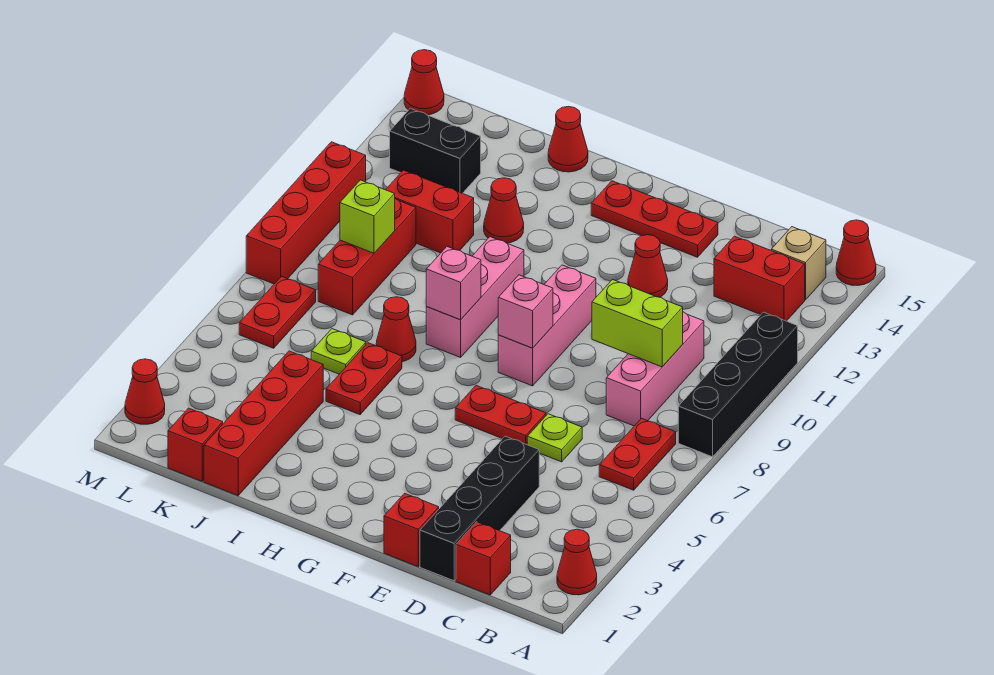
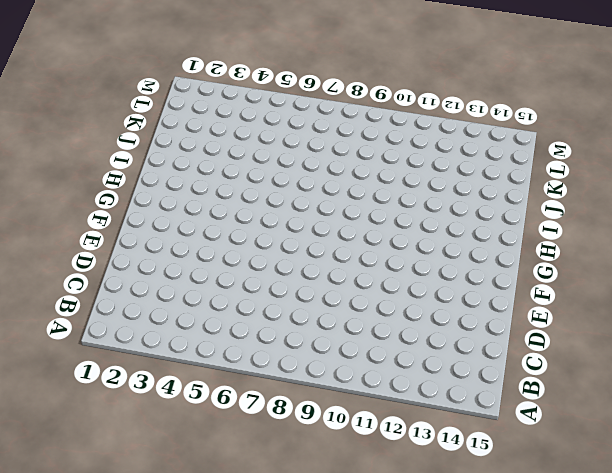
none -> red cone A2 level 1
none -> black brick A8:A11 level 1
none -> red cone A15 level 1
none -> red plate B6:B7 level 1

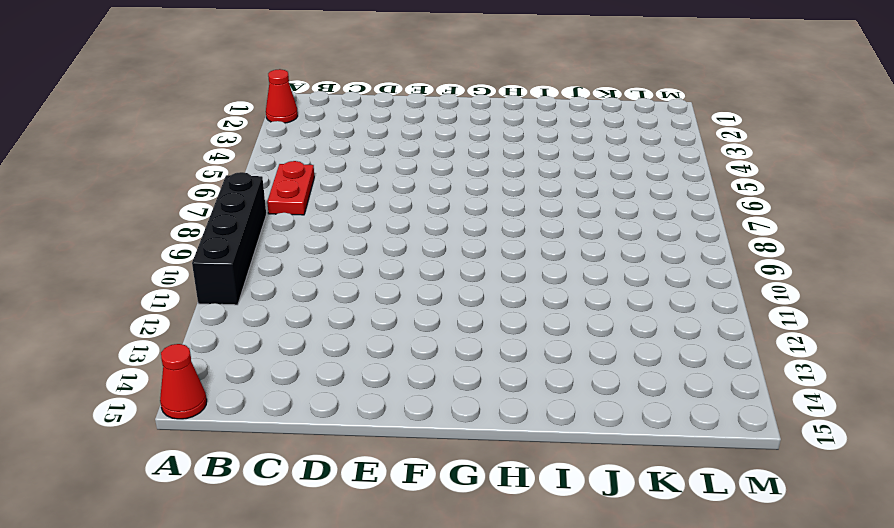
none -> red brick B13:C13 level 1
none -> tan brick B14 level 1
none -> red brick C1 level 1
none -> pink brick C8:C10 level 1

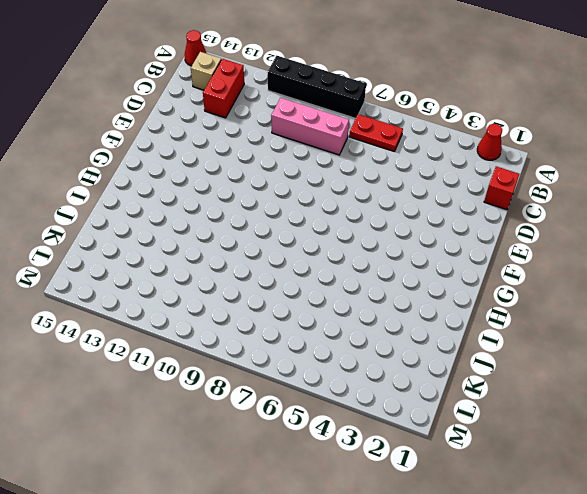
none -> black brick D1:D4 level 1
none -> lime plate D6 level 1
none -> red brick E1 level 1
none -> red plate E6:F6 level 1

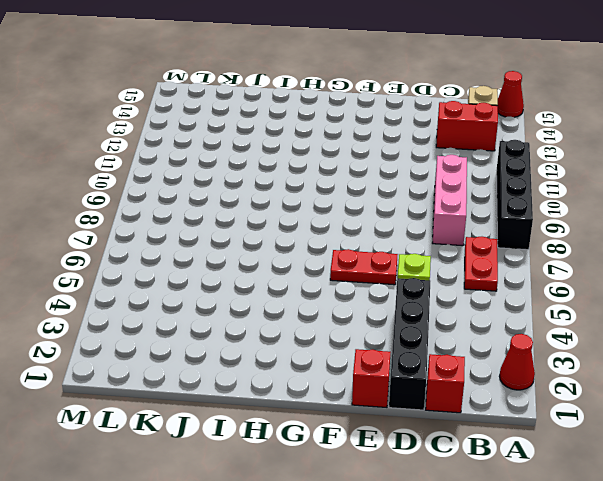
none -> red cone E12 level 1
none -> red plate E14:G14 level 1
none -> pink brick F8:F10 level 1
none -> pink brick H8:H10 level 1

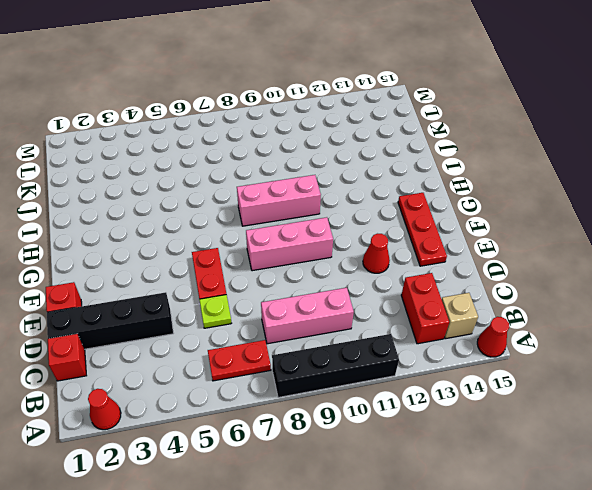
none -> red plate I5:I6 level 1
none -> red cone I7 level 1
none -> red cone I12 level 1
none -> red cone I15 level 1

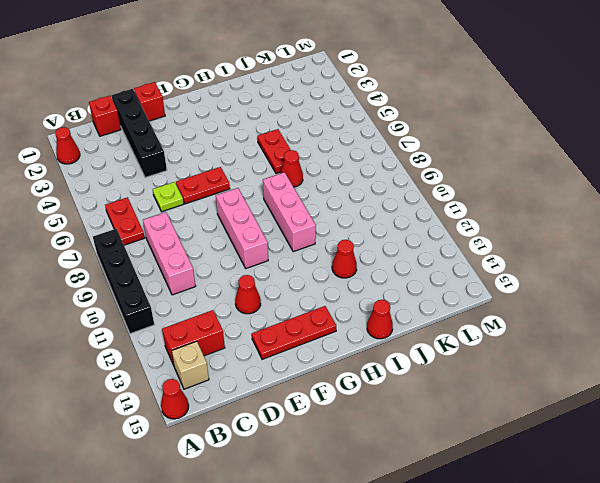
none -> red brick J1:J4 level 1
none -> lime plate J6 level 1
none -> red brick J11:K11 level 1
none -> red brick K1 level 1

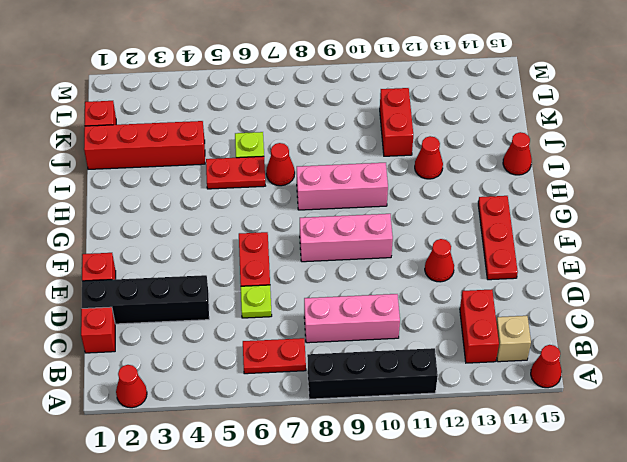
none -> red brick K8:K10 level 1
none -> black brick K13:L13 level 1
none -> red plate L6:L7 level 1
none -> red cone M2 level 1

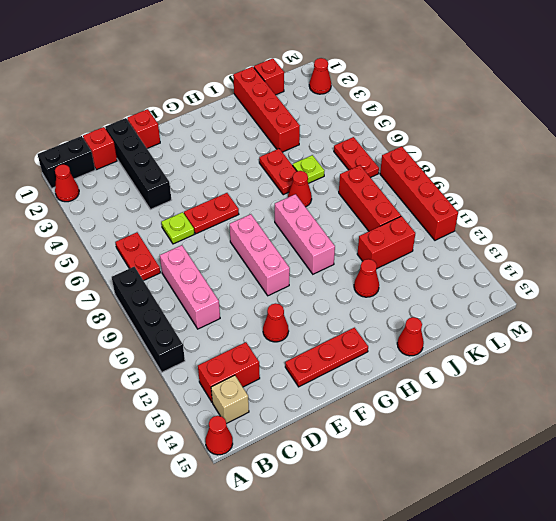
black brick A1:B1 level 1 -> black brick K13:L13 level 1
none -> red cone M15 level 1
none -> lime brick C9:D9 level 2
none -> pink brick F8 level 2
none -> pink brick H8 level 2

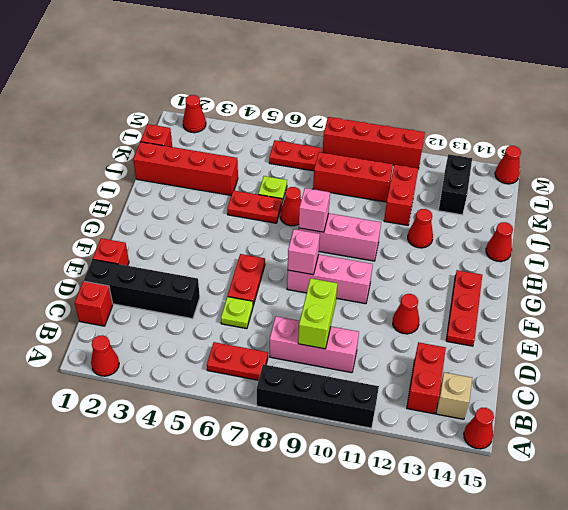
none -> lime brick K9 level 2

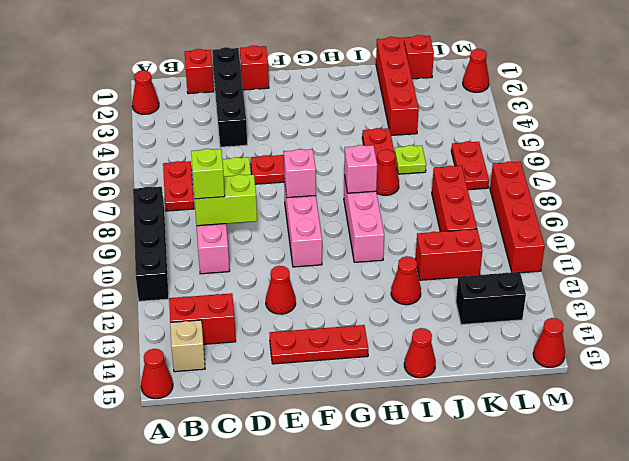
lime brick C9 level 3 -> lime brick K9 level 2

